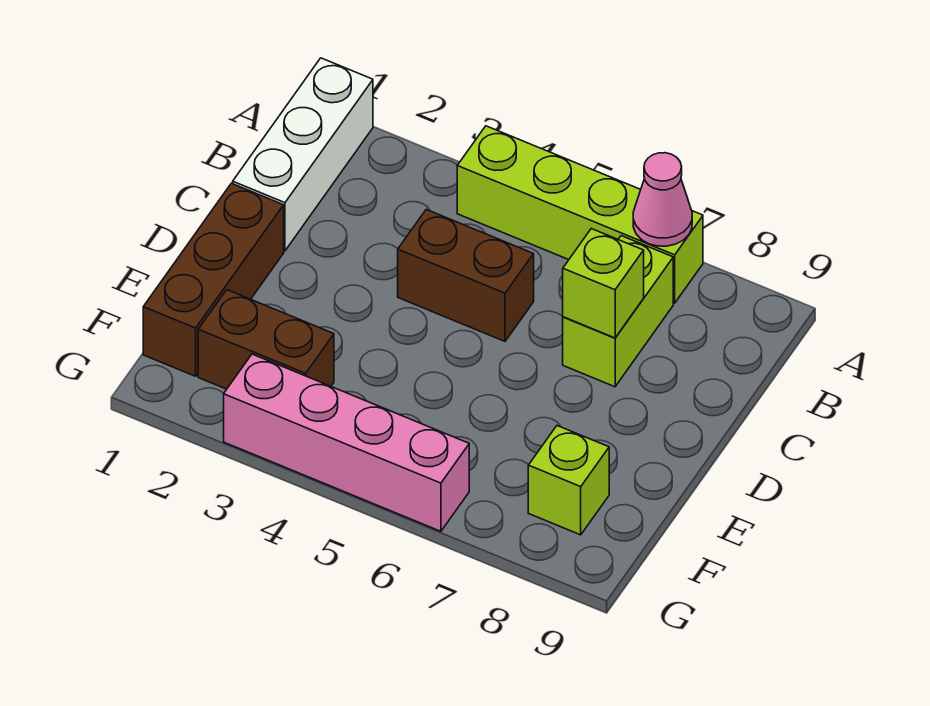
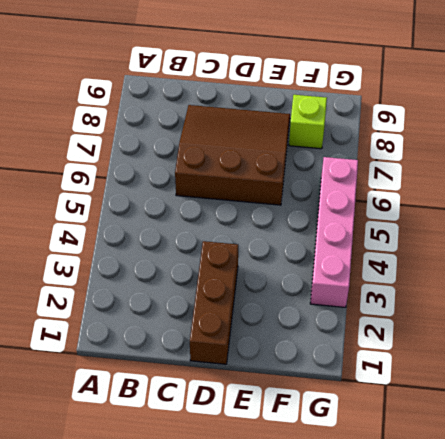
brown slope C6:E8 level 1 top 6 -> lime brick B7:C7 level 1
brown brick D1:D3 level 1 -> brown brick D1:F1 level 1
none -> white brick A1:C1 level 1
none -> lime brick A4:A7 level 1

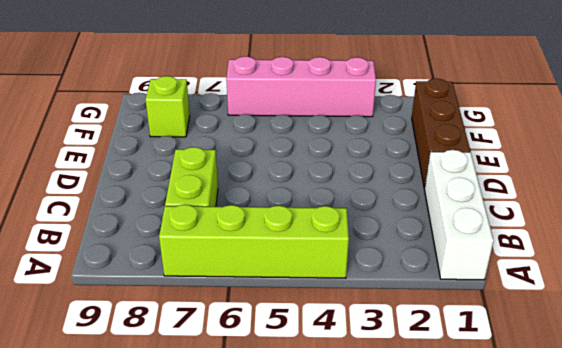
none -> brown brick C4:C5 level 1
none -> brown brick F2:F3 level 1

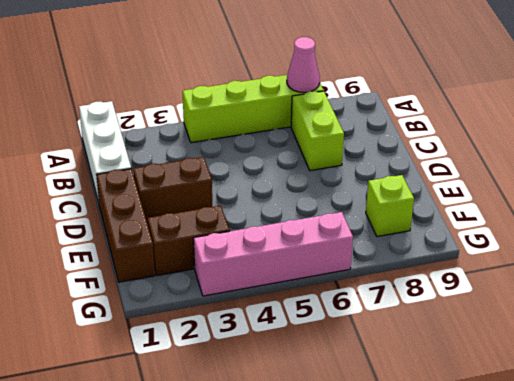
brown brick D2:D3 level 1 -> brown brick C4:C5 level 1
none -> lime brick C7 level 2

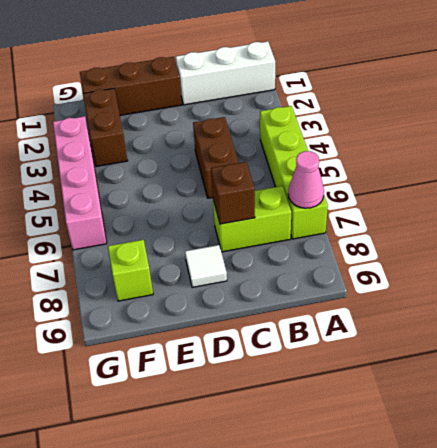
brown brick C7 level 2 -> lime brick C7 level 2
white tile D8 level 1 -> none

